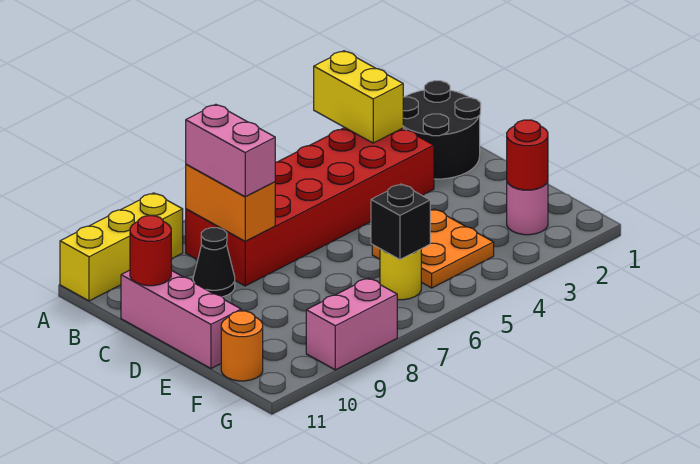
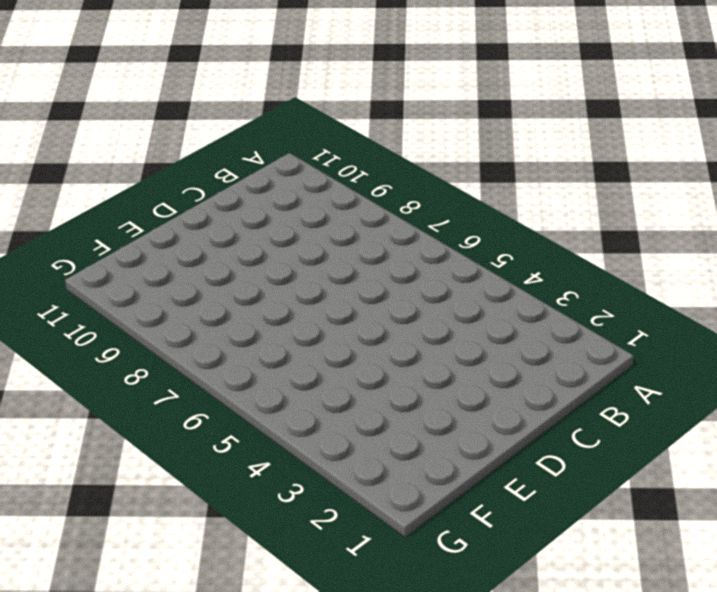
none -> yellow brick A9:A11 level 1
none -> black round brick B1:C2 level 1
none -> red brick B3:C8 level 1

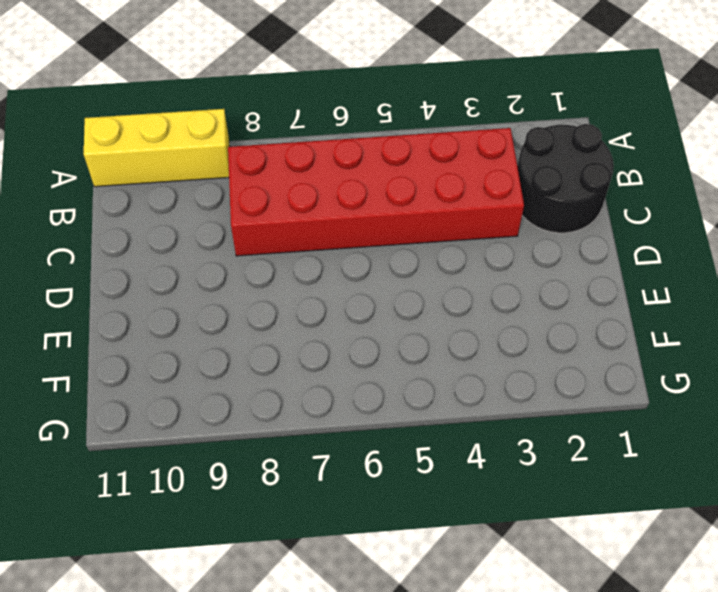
none -> black cone C9 level 1
none -> pink brick C11:E11 level 1
none -> orange plate E4:F5 level 1

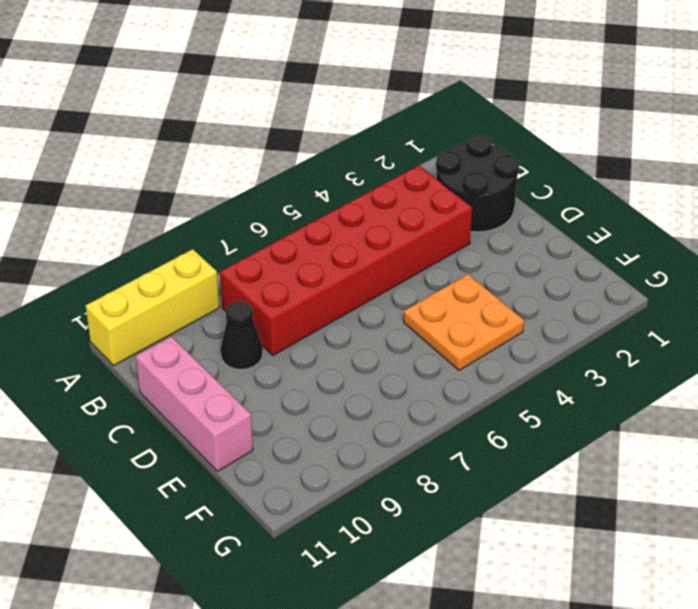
none -> pink round brick F2 level 1
none -> yellow round brick F6 level 1
none -> orange round brick F11 level 1

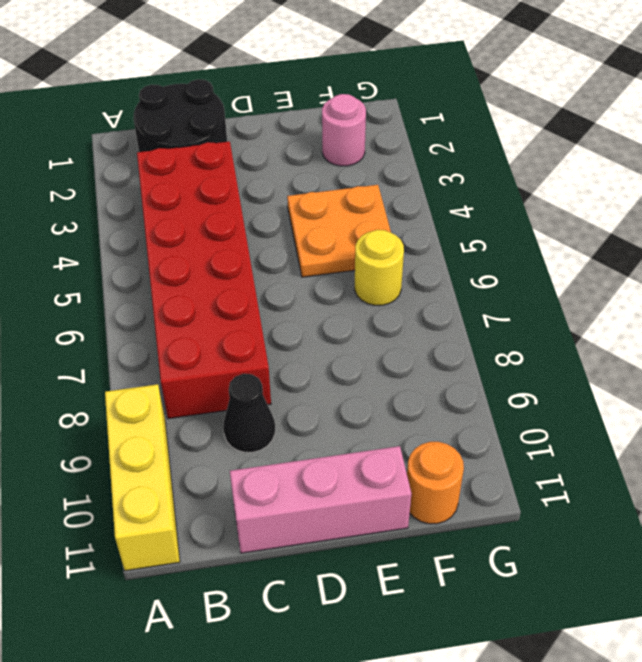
none -> pink brick G8:G9 level 1
none -> yellow brick A3:B3 level 2
none -> orange brick B8:C8 level 2

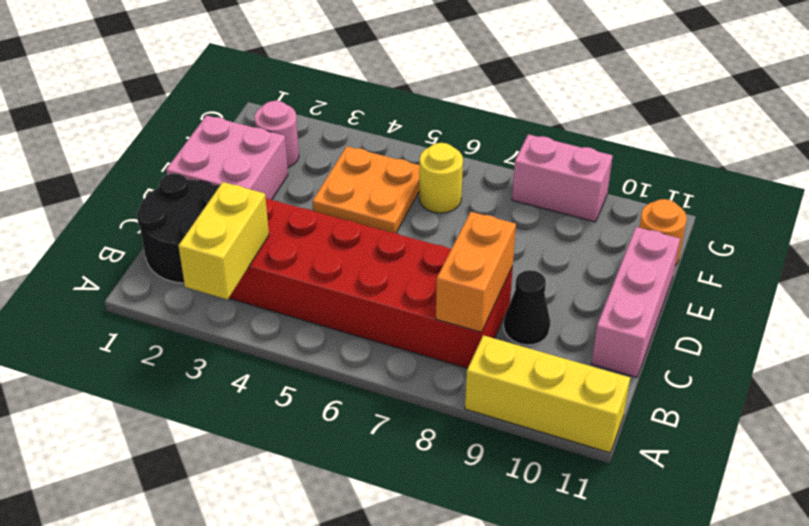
pink brick D1:E2 level 1 -> none
none -> red round brick C11 level 2
none -> red round brick F2 level 2
none -> black brick F6 level 2

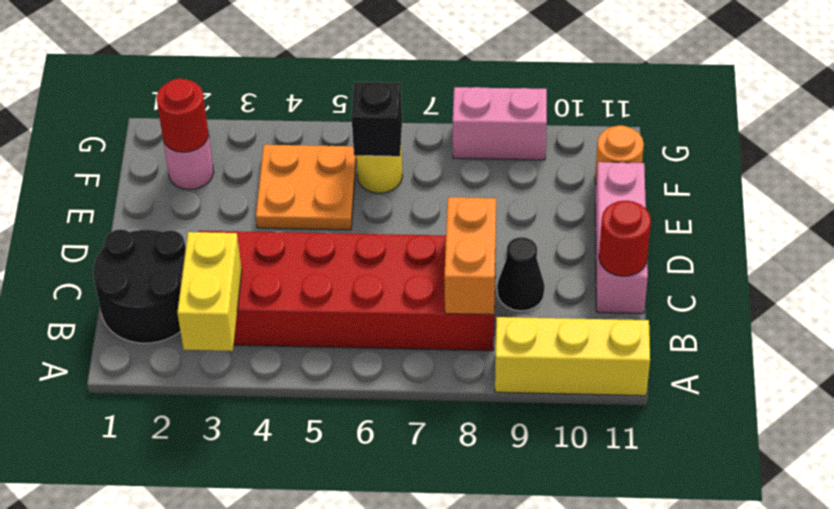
none -> pink brick B8:C8 level 3

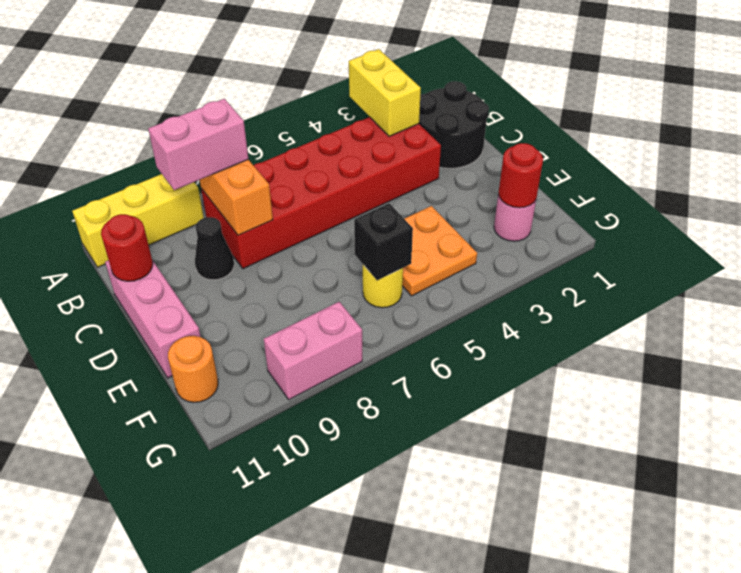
pink brick B8:B9 level 3 -> pink brick B8:C8 level 3

